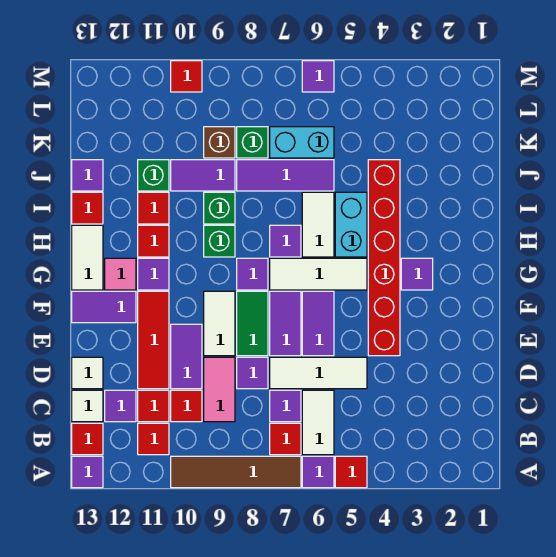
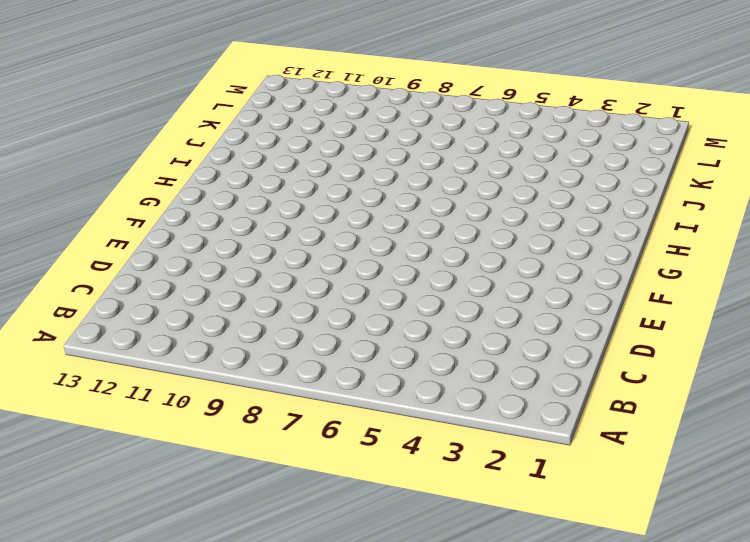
none -> red tile A5 level 1
none -> purple tile A6 level 1
none -> brown tile A7:A10 level 1
none -> purple tile A13 level 1

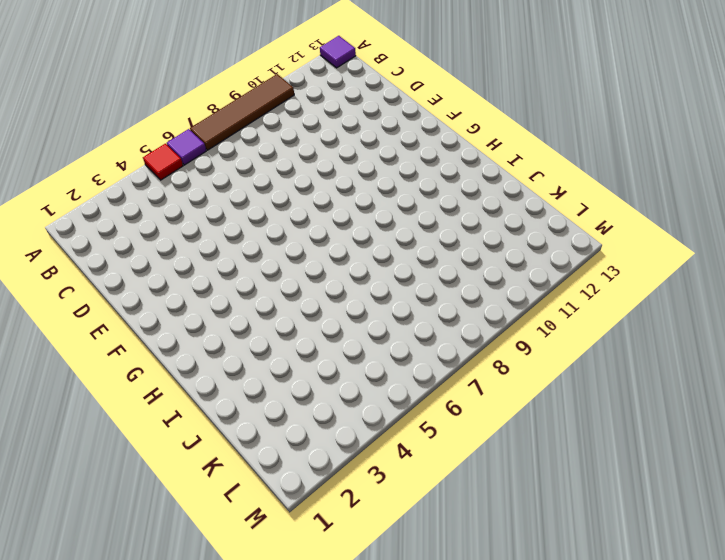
none -> white tile B6:C6 level 1
none -> red tile B7 level 1
none -> red tile B11 level 1
none -> red tile B13 level 1

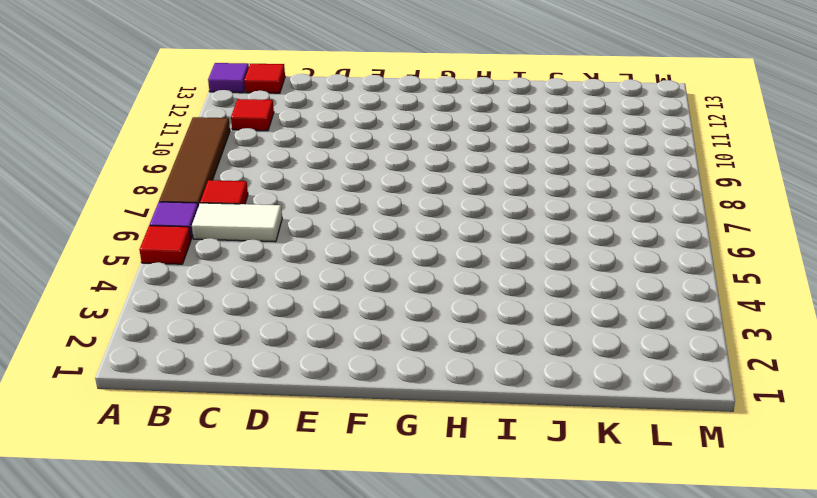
none -> purple tile C7 level 1
none -> pink tile C9:D9 level 1
none -> red tile C10 level 1
none -> red tile C11 level 1

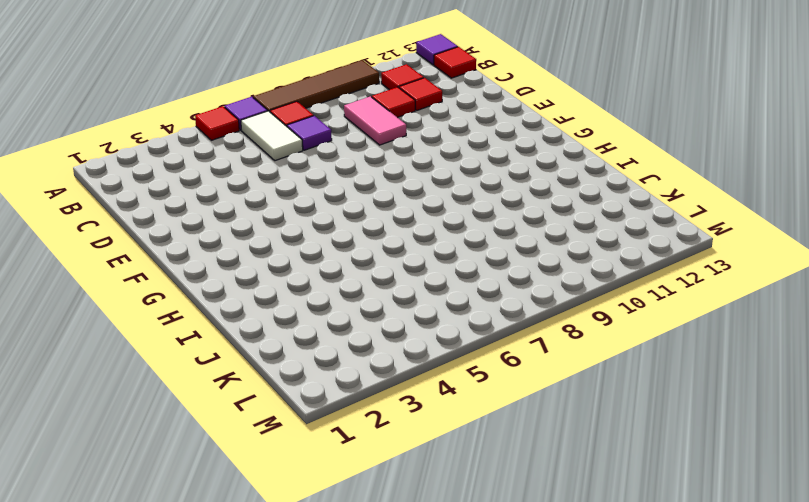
none -> purple tile C12 level 1
none -> white tile C13 level 1
none -> white tile D5:D7 level 1
none -> purple tile D8 level 1

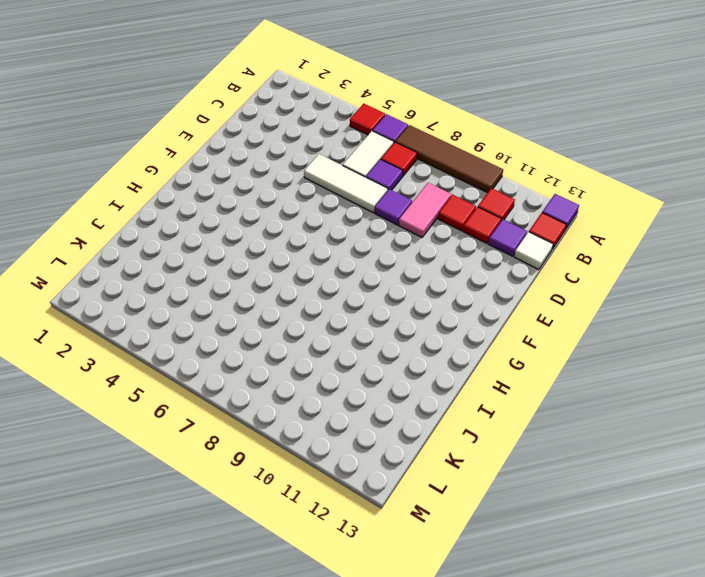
none -> purple tile D10:E10 level 1
none -> red tile D11:F11 level 1
none -> white tile D13 level 1
none -> red brick E4:J4 level 1

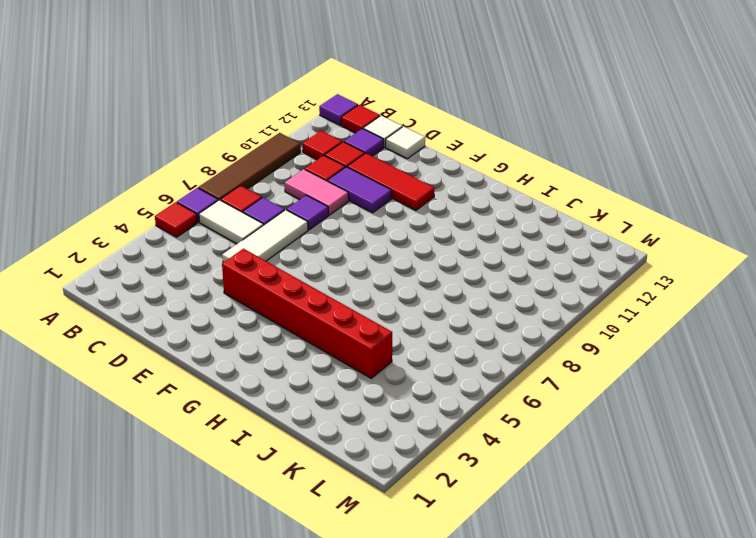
none -> purple tile E6:F6 level 1
none -> purple tile E7:F7 level 1
none -> green tile E8:F8 level 1
none -> white tile E9:F9 level 1

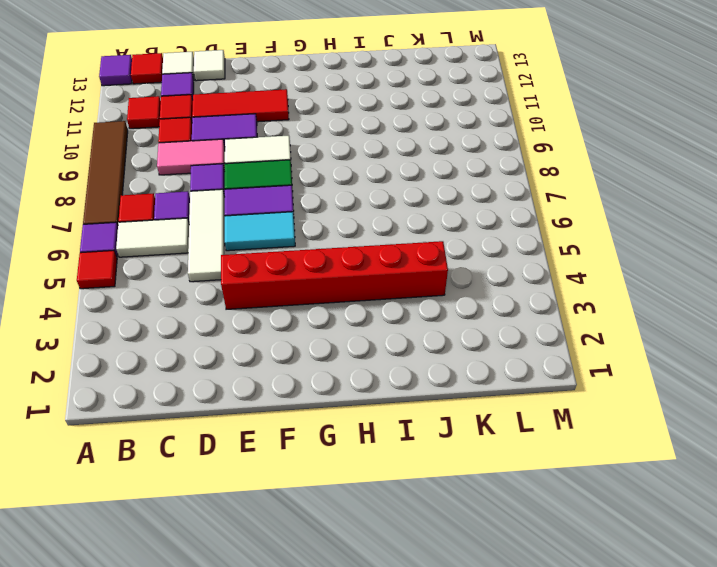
cyan tile E6:F6 level 1 -> purple tile E6:F6 level 1
none -> purple tile F12:F13 level 1
none -> purple tile G3 level 1
none -> white tile G5:G7 level 1
none -> purple tile G8 level 1

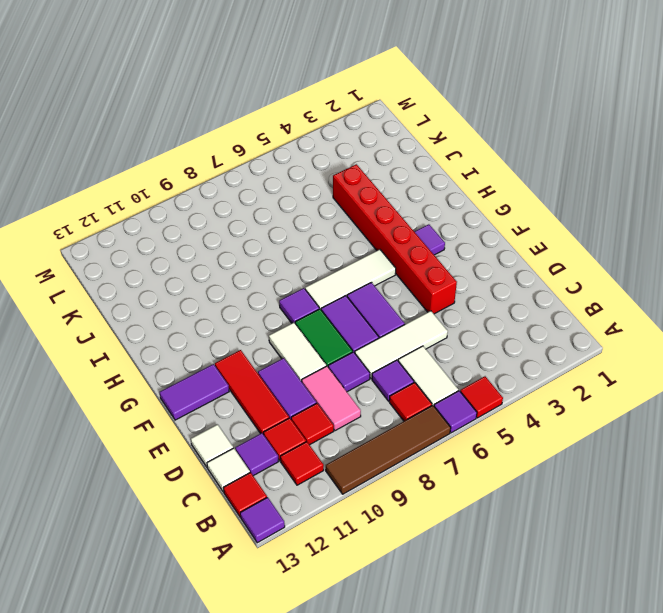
none -> purple tile G11 level 1
none -> pink tile G12 level 1
none -> white tile G13:H13 level 1
none -> cyan brick H5:I5 level 1

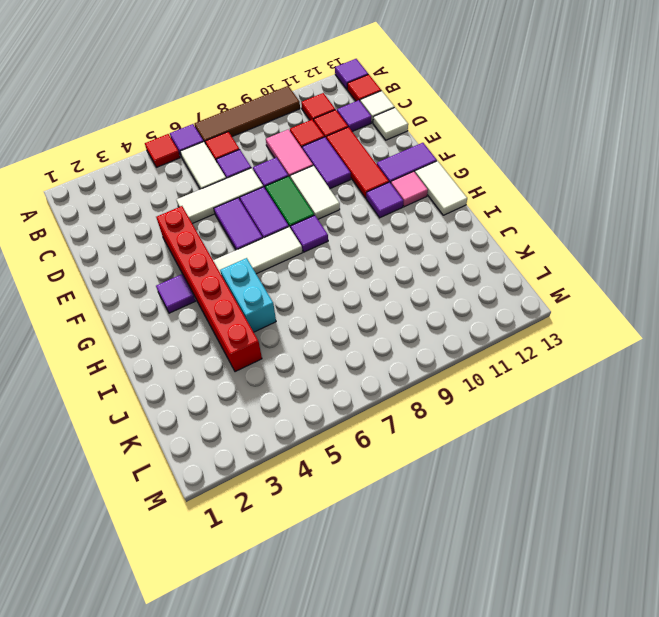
none -> white tile H6:I6 level 1
none -> purple tile H7 level 1
none -> green brick H9 level 1
none -> red tile H11 level 1

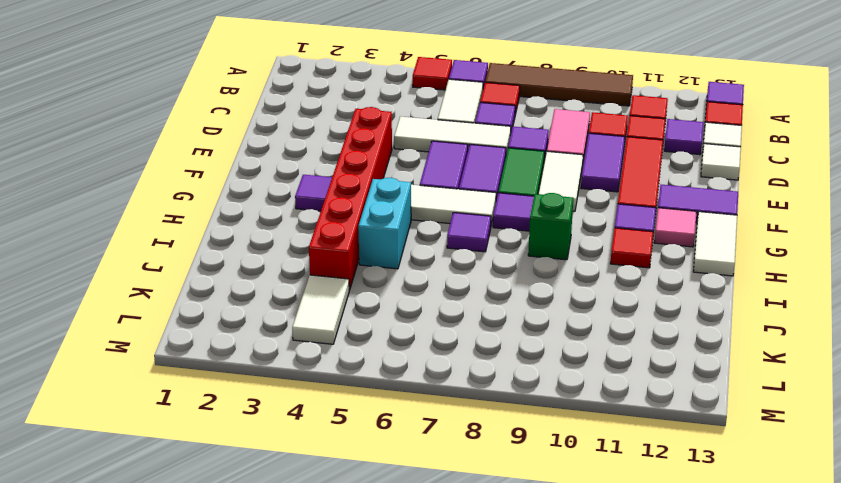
white tile K4:L4 level 1 -> white tile H6:I6 level 1
none -> green brick I9 level 1
none -> red tile I11 level 1
none -> red tile I13 level 1
none -> purple tile J6:J8 level 1

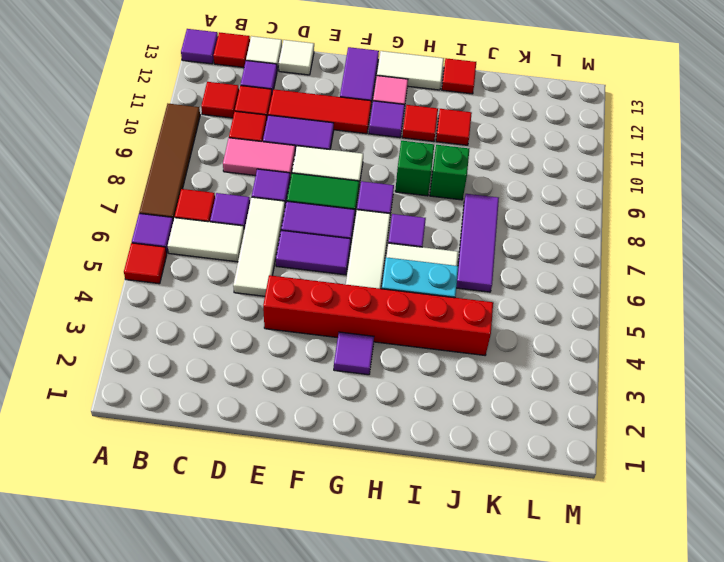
none -> purple tile J9:J10 level 1
none -> green brick J11 level 1
none -> purple tile J13 level 1
none -> cyan brick K6:K7 level 1

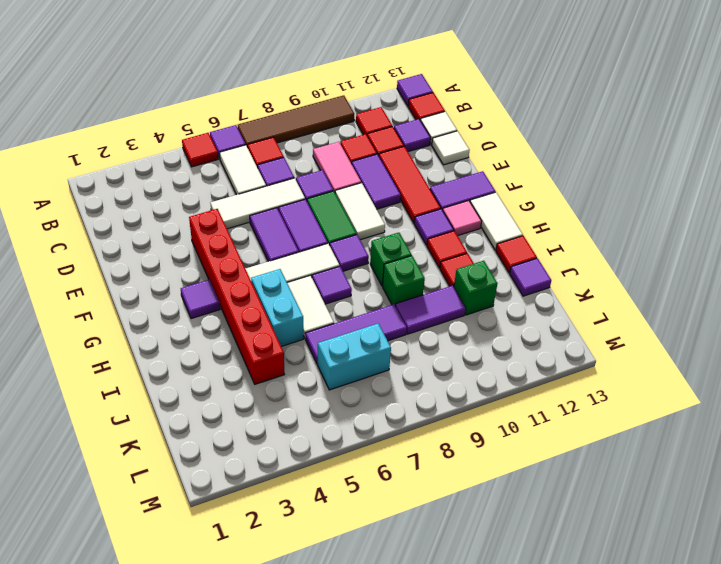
none -> green brick K8 level 1
none -> brown brick K9 level 1
none -> purple tile M6 level 1
none -> red tile M10 level 1

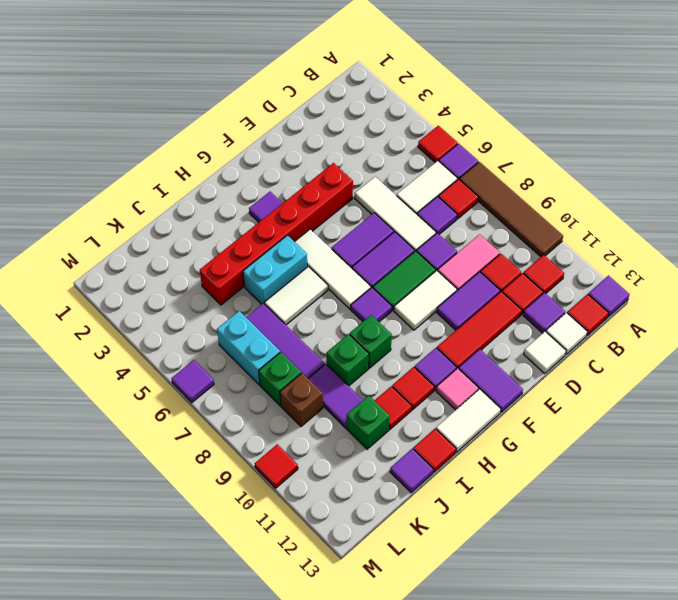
none -> purple tile H7 level 1

